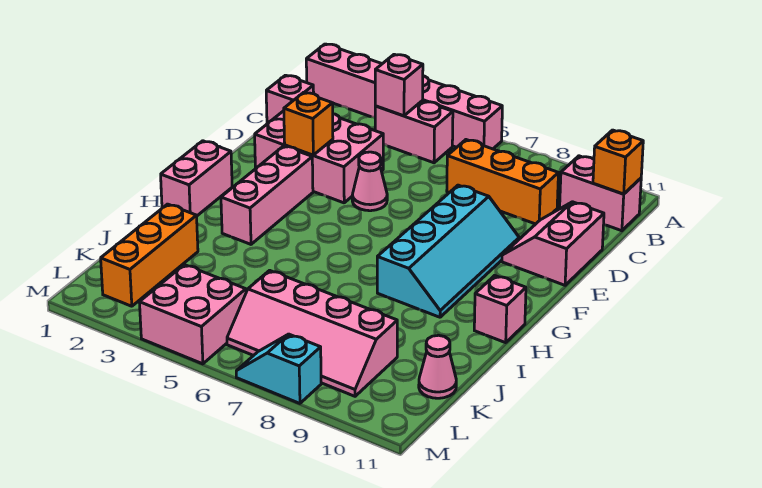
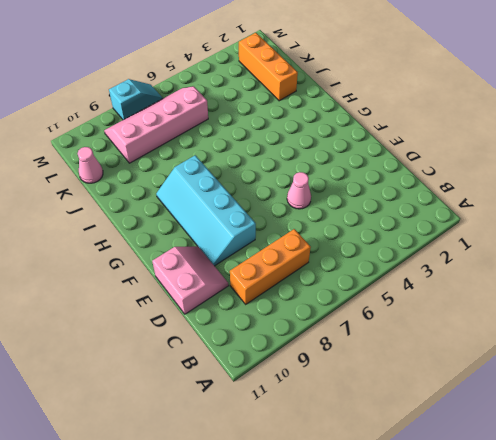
none -> pink brick A1:A6 level 1
none -> pink brick B4:B5 level 1
none -> pink brick B10:B11 level 1

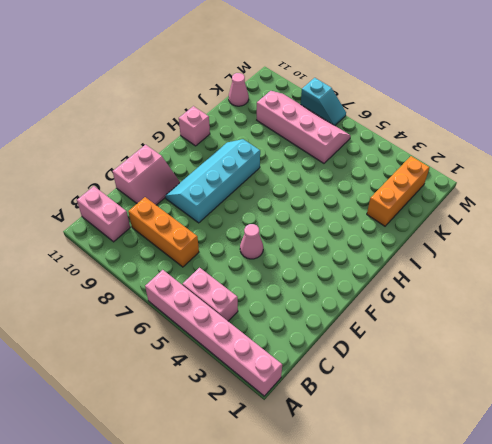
none -> pink brick C1 level 1
none -> pink brick D2:E4 level 1
none -> pink brick F3:H3 level 1

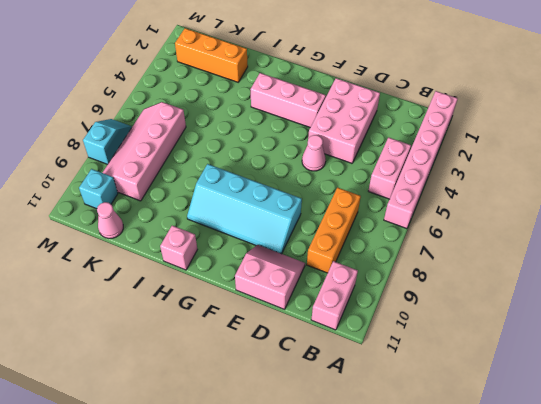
cyan brick L10 level 1 -> none
none -> pink brick C1 level 1
none -> pink brick G1:H1 level 1
none -> pink brick L4:M5 level 1

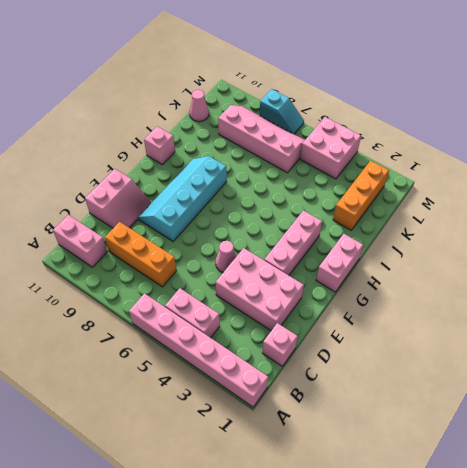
none -> pink brick B4 level 2
none -> orange brick B11 level 2
none -> orange brick E3 level 2

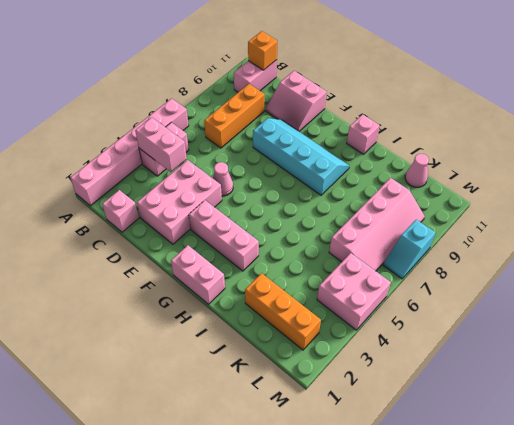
pink brick B4:C4 level 2 -> pink brick B4 level 2
none -> orange brick E3 level 2

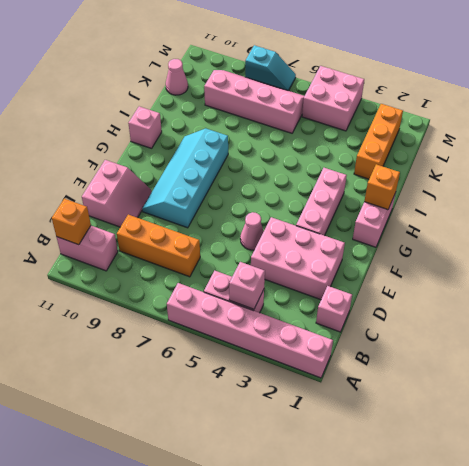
orange brick H1 level 2 -> orange brick E3 level 2

